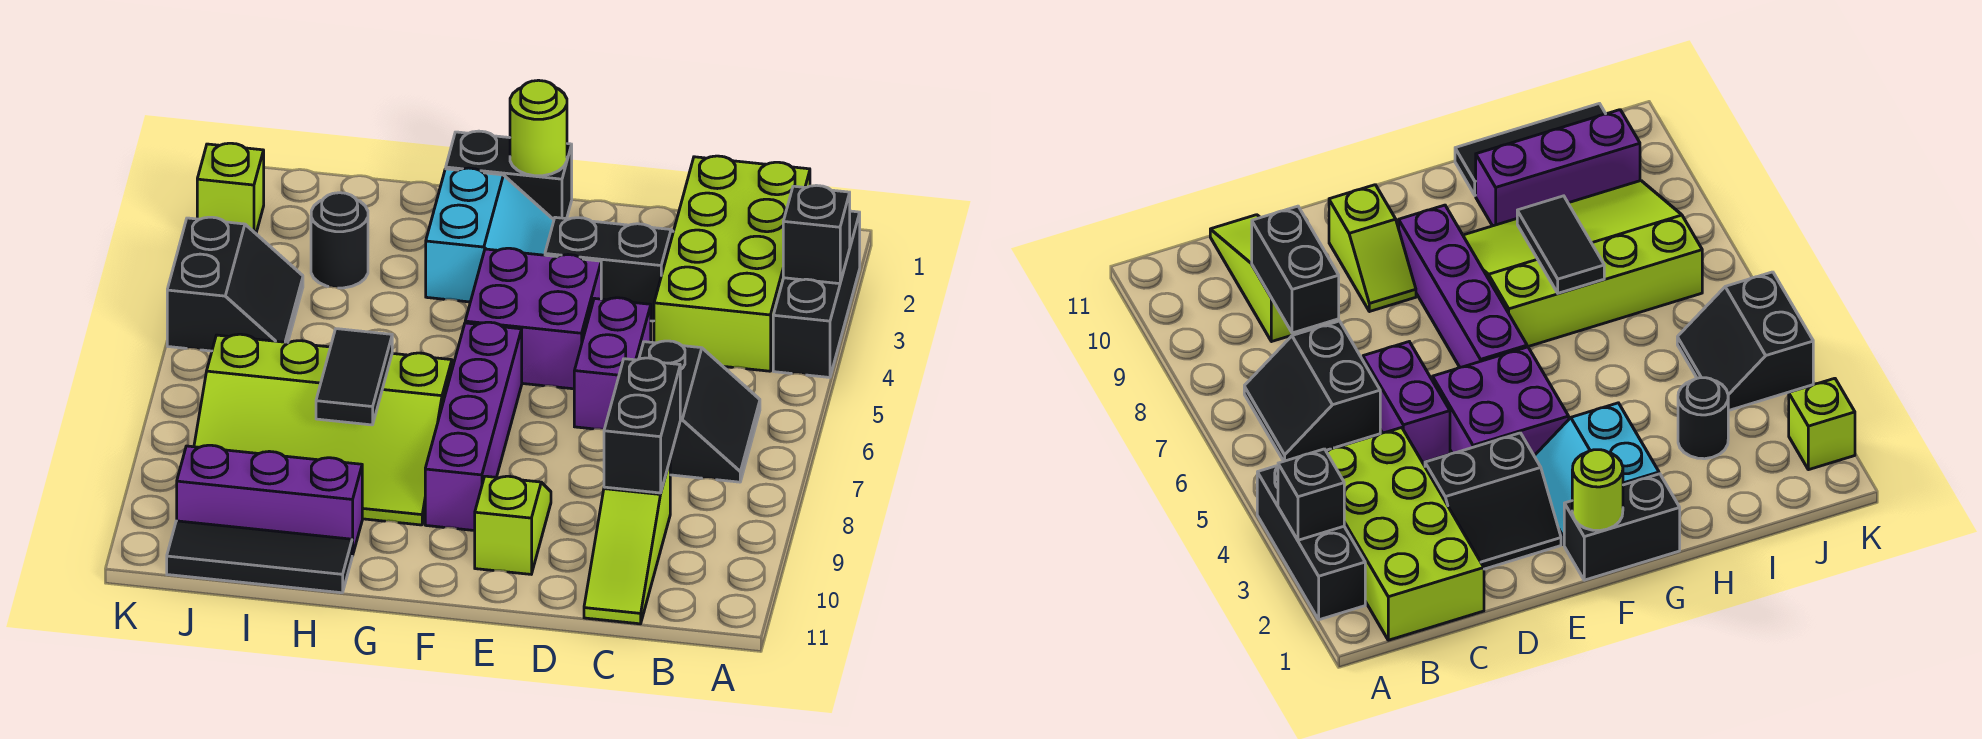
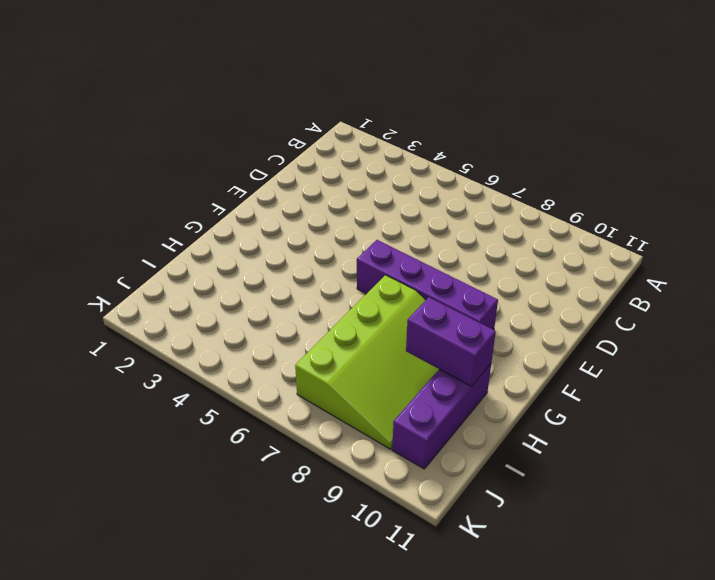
purple brick H9:H10 level 2 -> purple brick D5:D6 level 1
none -> black brick A2:A4 level 1
none -> lime brick B1:C4 level 1
none -> black slope B6:C7 level 1 top C

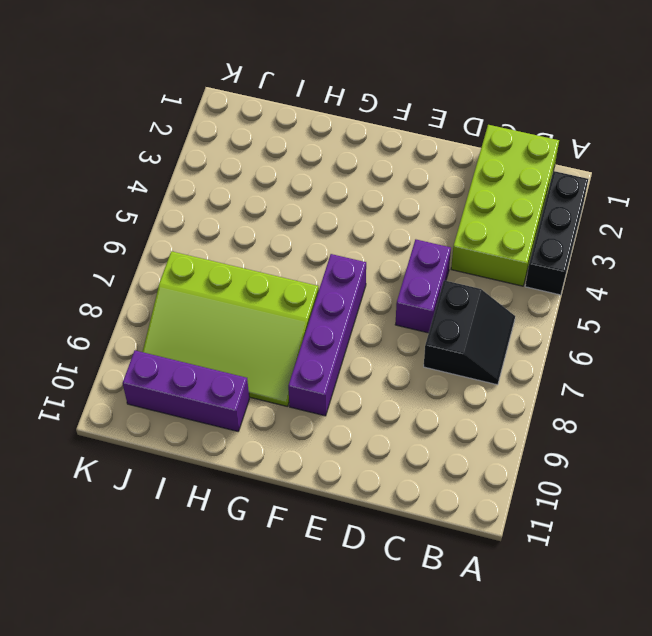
none -> lime slope C9:C11 level 1 top 9
none -> black slope D2:E3 level 1 top 3
none -> purple brick E4:F5 level 1

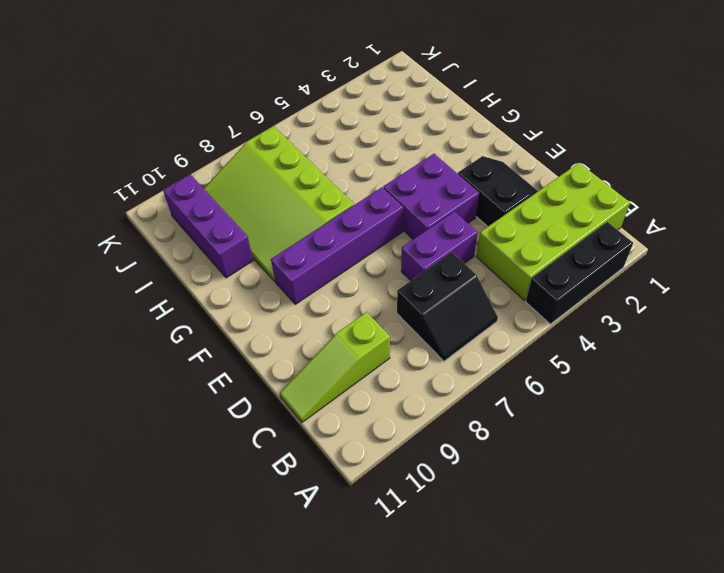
none -> lime slope E9:E10 level 1 top 10
none -> black brick F1:G1 level 1
none -> cyan slope F2:G3 level 1 top G

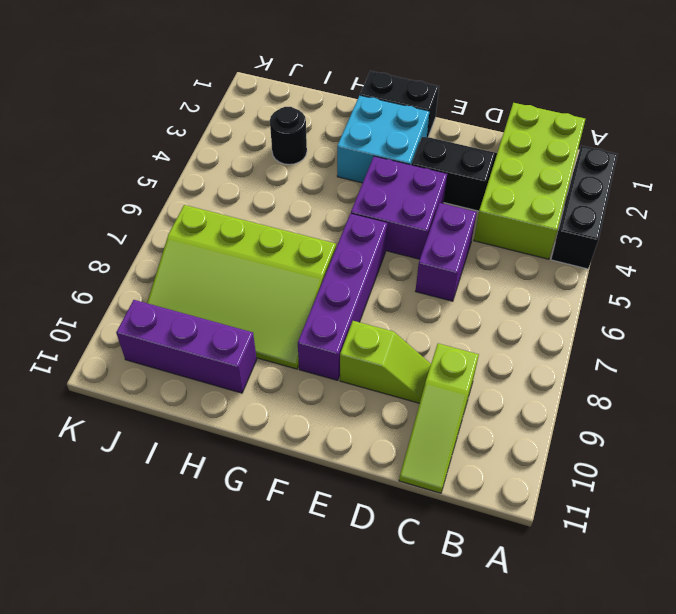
lime slope D9:E9 level 1 top E -> lime slope E9:E10 level 1 top 10
cyan brick F2:G3 level 1 -> cyan slope F2:G3 level 1 top G
none -> black slope B6:C7 level 1 top C
none -> black tile H11:J11 level 1
none -> black slope J4:K5 level 1 top K

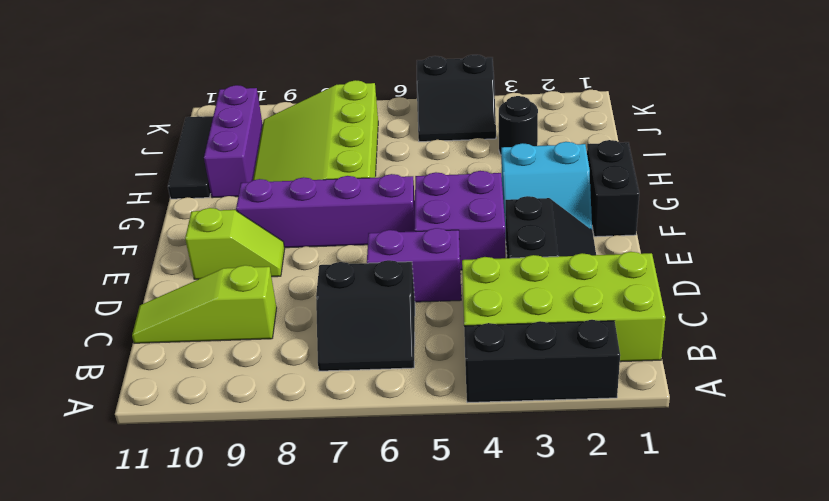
none -> lime brick K2 level 1
none -> black brick A3 level 2
none -> black brick C8:C9 level 2

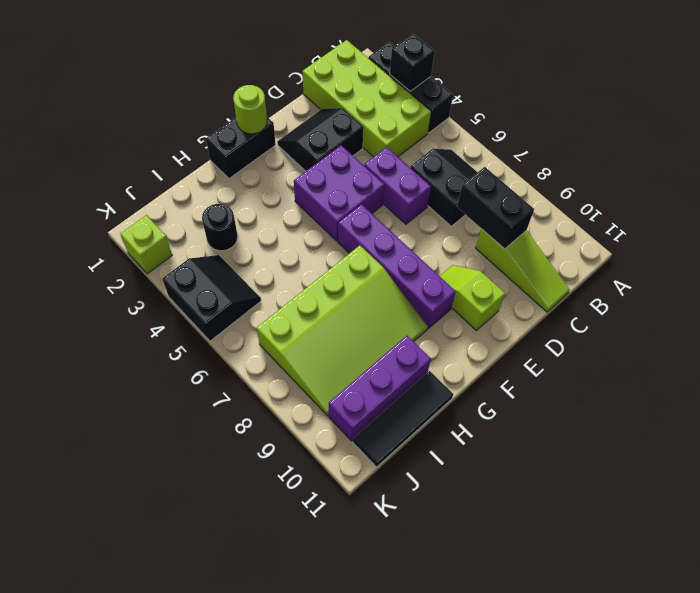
none -> cyan slope F2:G3 level 1 top G
none -> black tile H7:H8 level 2

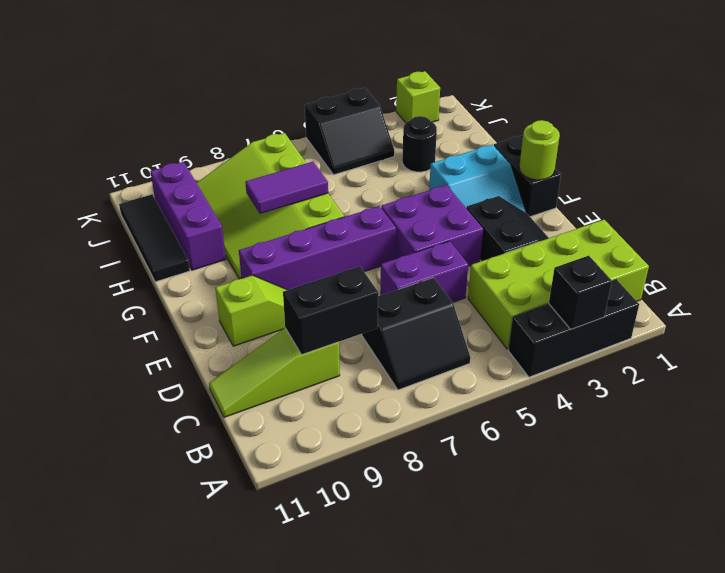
purple tile H7:H8 level 2 -> black tile H7:H8 level 2

